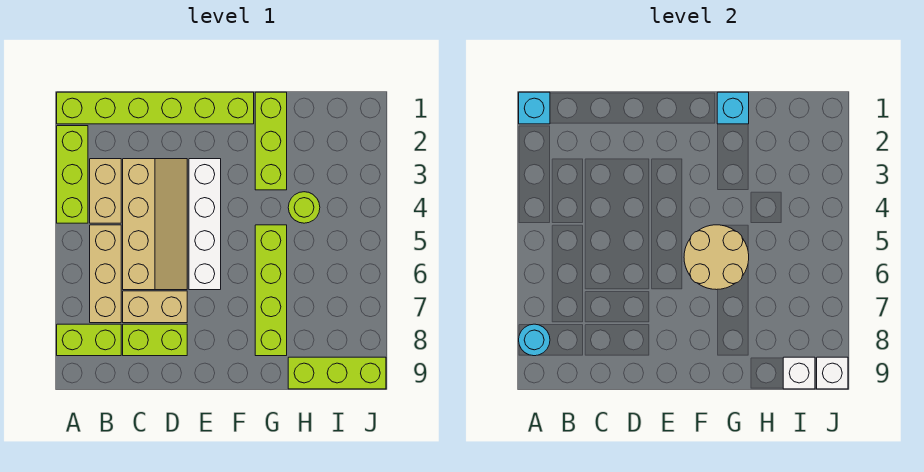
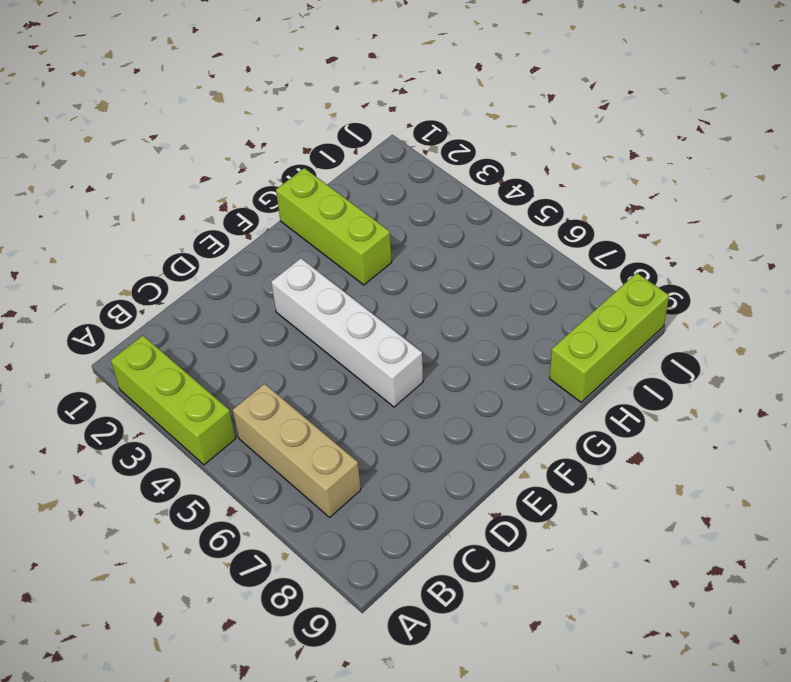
none -> lime brick A1:F1 level 1
none -> lime brick A8:B8 level 1
none -> tan brick B3:B4 level 1

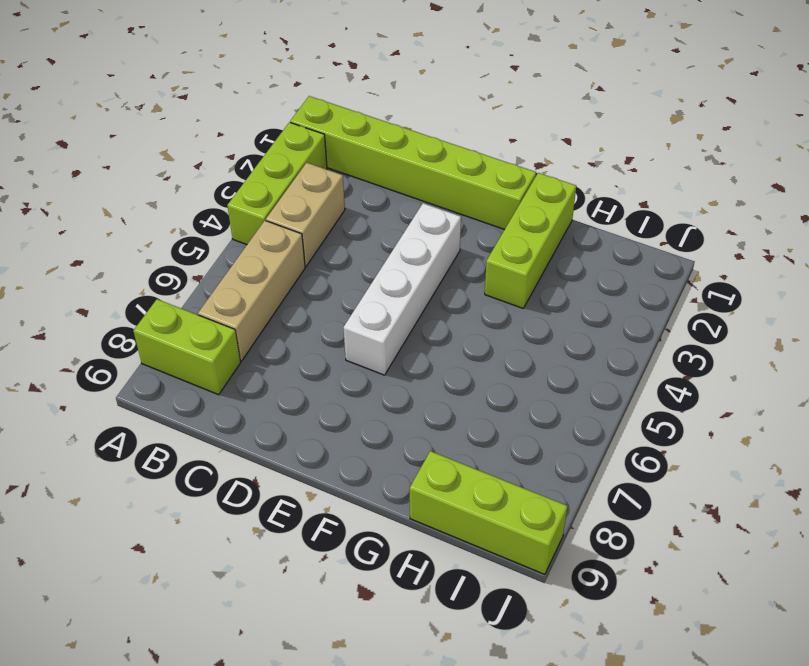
none -> tan slope C3:D6 level 1 top C
none -> tan brick C7:D7 level 1
none -> lime brick C8:D8 level 1

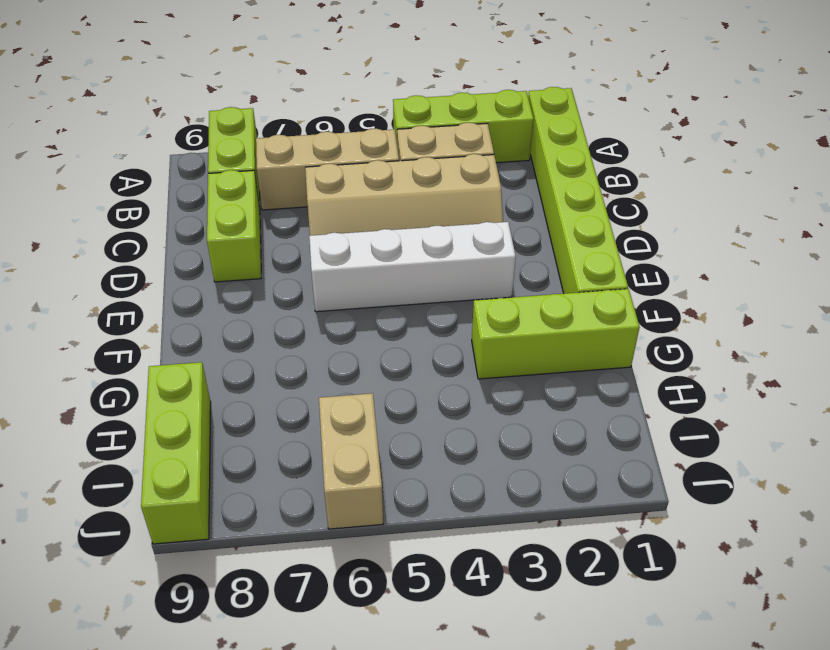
tan brick I6:J6 level 1 -> tan brick C7:D7 level 1
none -> lime brick G5:G8 level 1
none -> lime round brick H4 level 1
none -> cyan brick A1 level 2

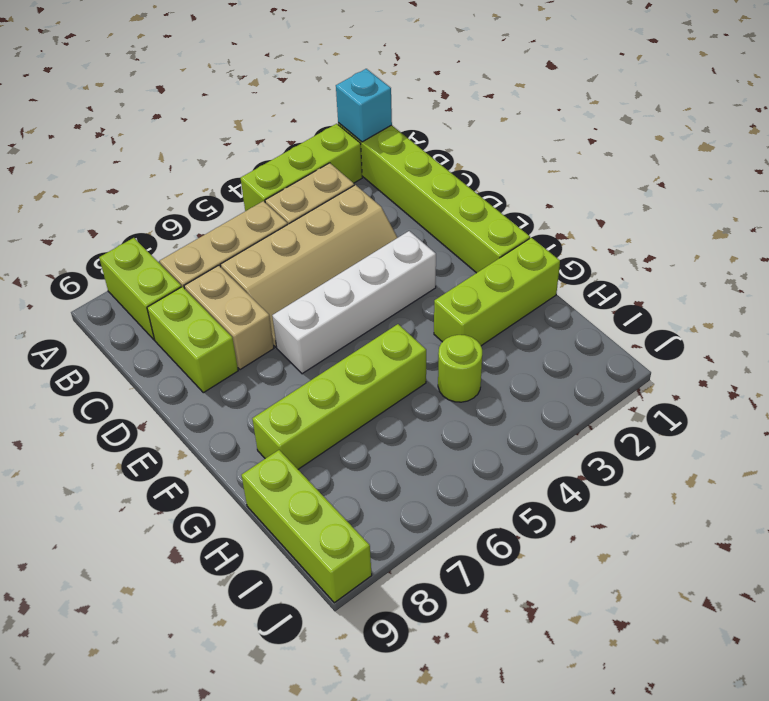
none -> cyan round brick A8 level 2
none -> tan round brick F5:G6 level 2
none -> cyan brick G1 level 2

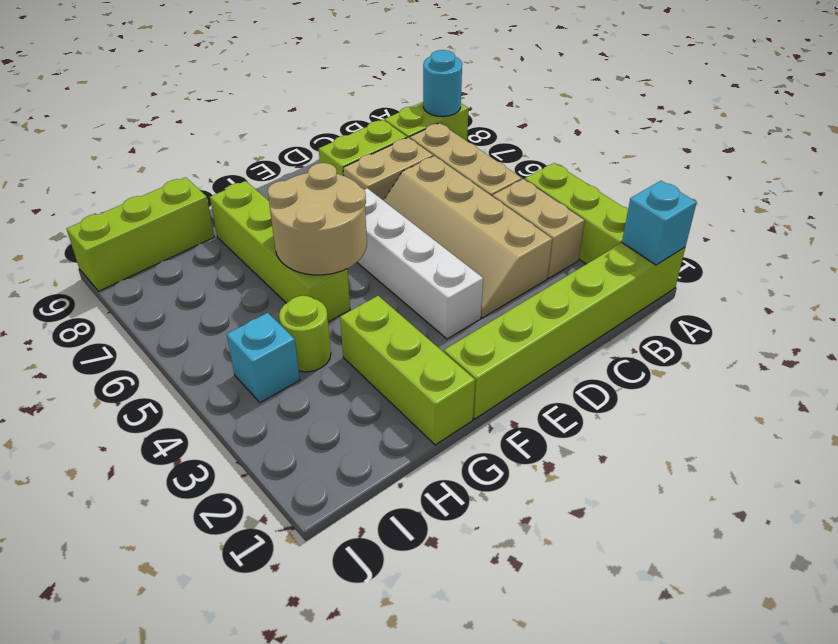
cyan brick I4 level 1 -> cyan brick G1 level 2
none -> white brick I9 level 2
none -> white brick J9 level 2

